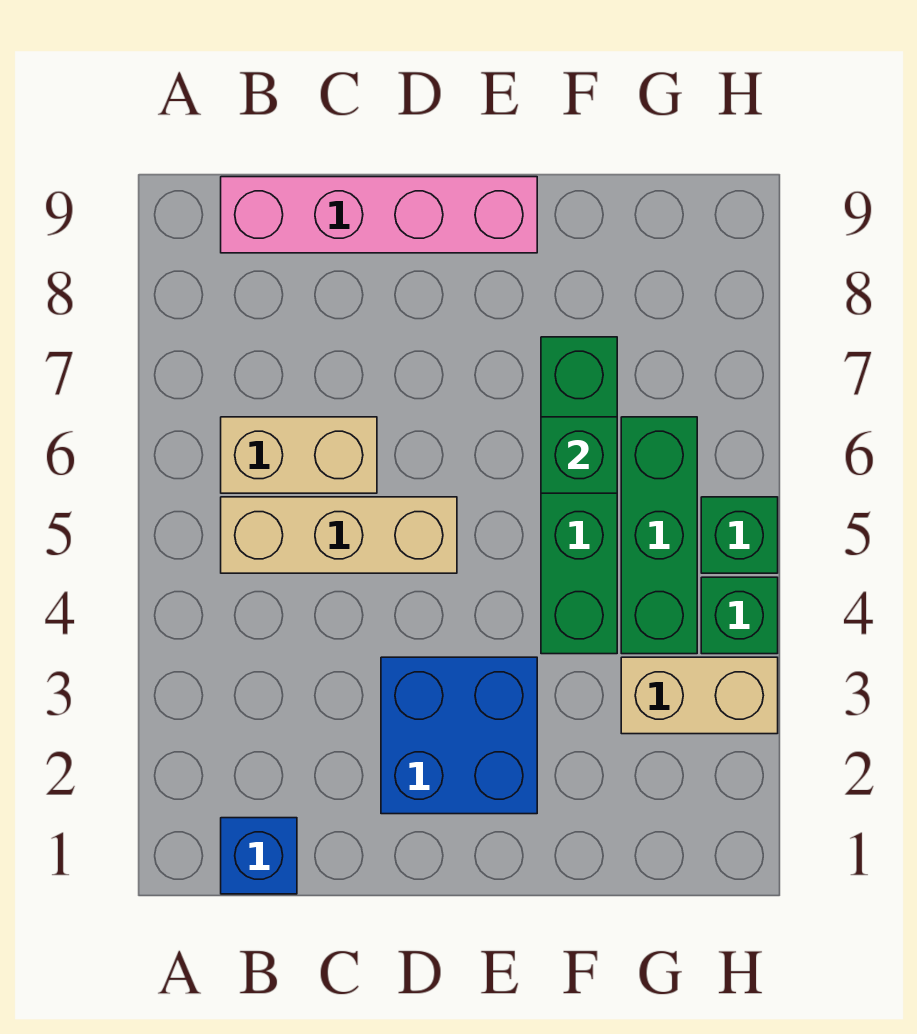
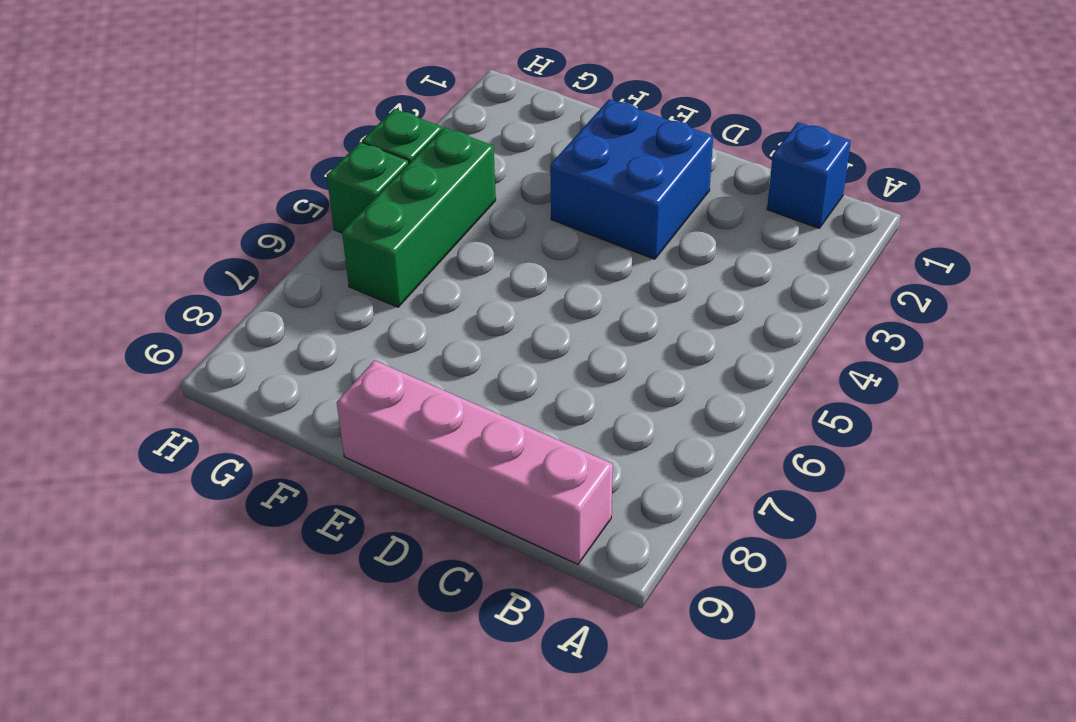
none -> tan brick B5:D5 level 1
none -> tan brick B6:C6 level 1

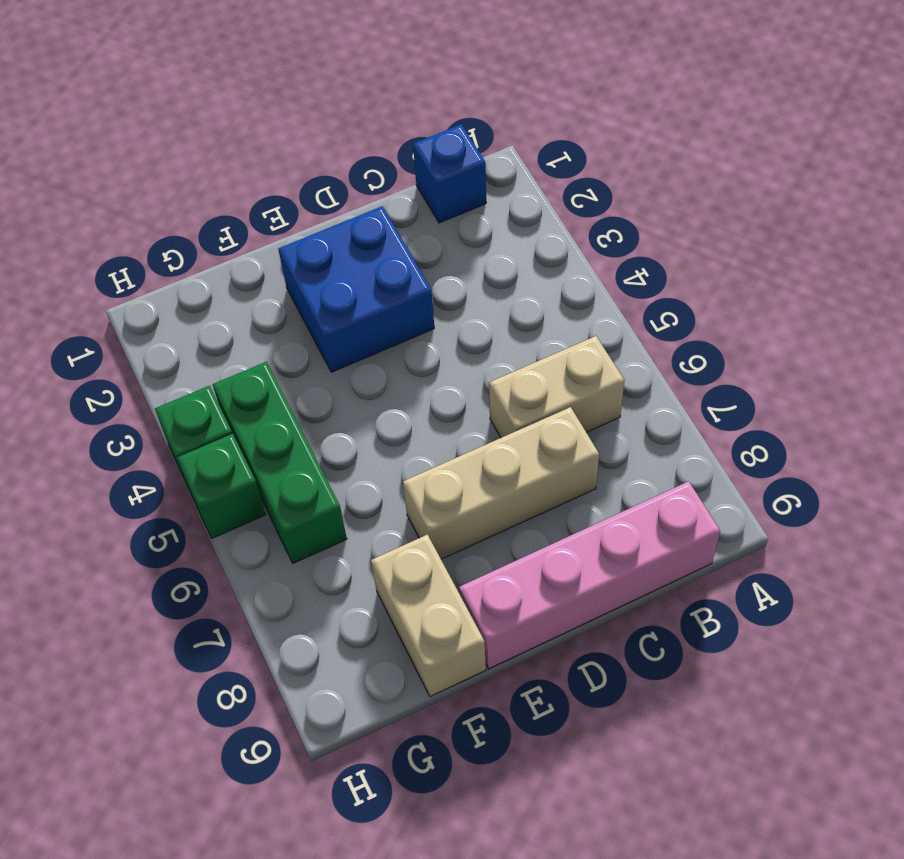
tan brick C7:E7 level 1 -> tan brick B5:D5 level 1
tan brick F8:F9 level 1 -> tan brick G3:H3 level 1
none -> green brick F4:F7 level 1
none -> green brick F6 level 2

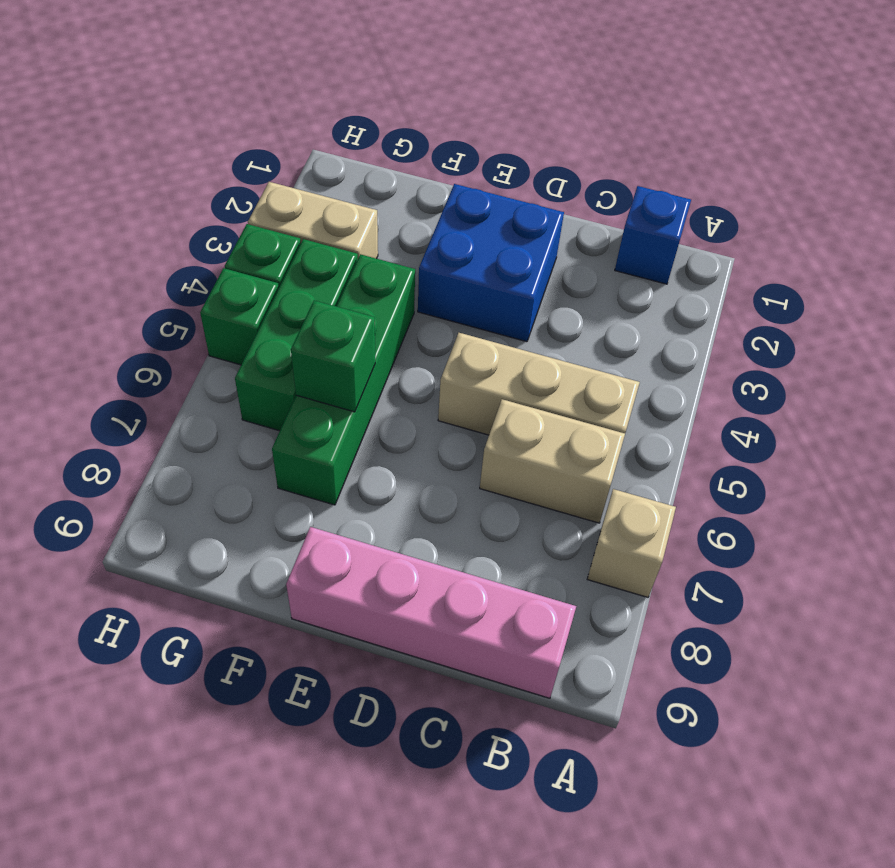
tan brick A7 level 1 -> none

